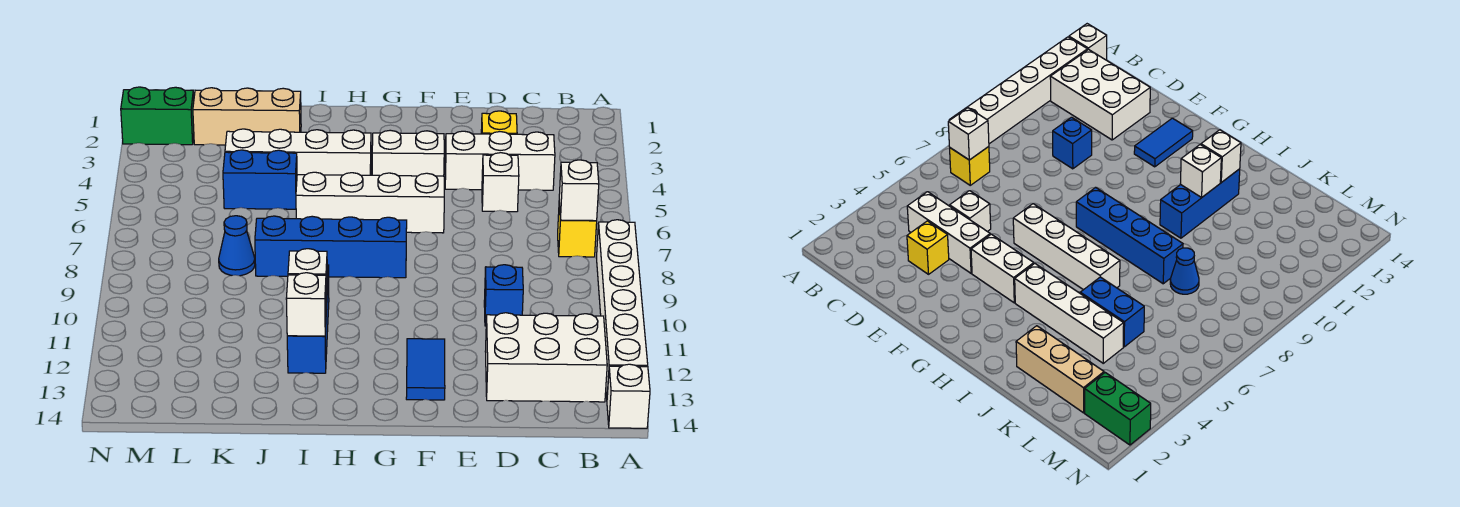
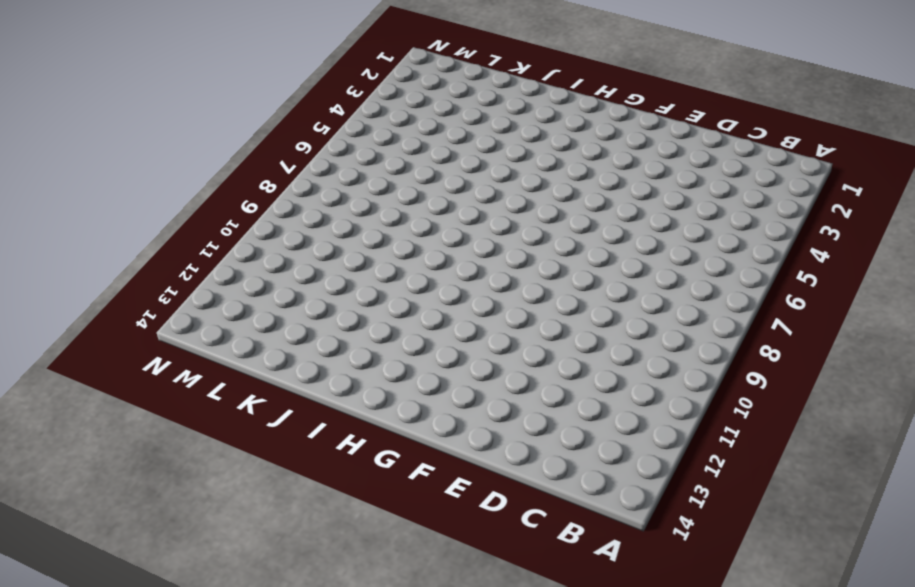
none -> white brick A8:A13 level 1
none -> white brick A14 level 1
none -> yellow brick B7 level 1

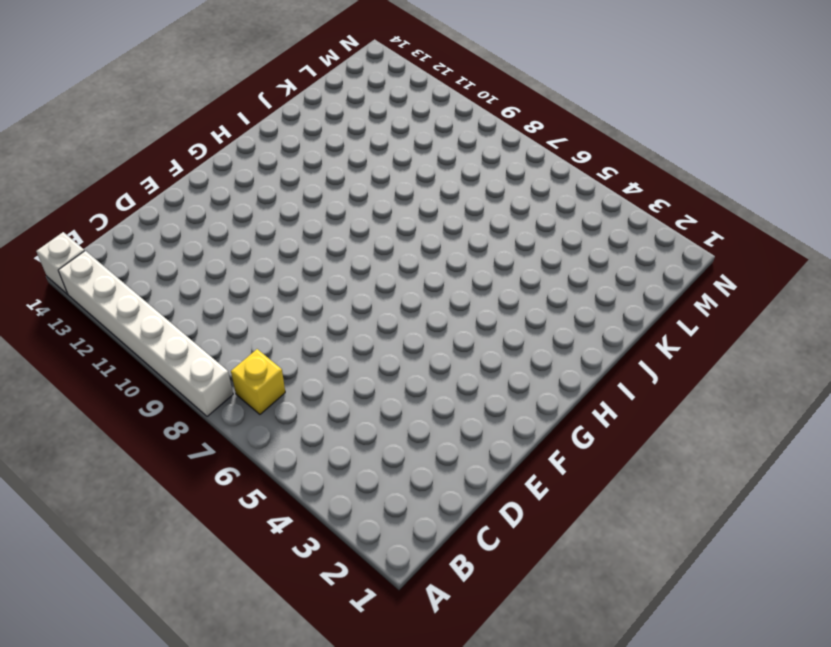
none -> white brick B12:D13 level 1
none -> white brick C4:E4 level 1
none -> yellow brick D3 level 1

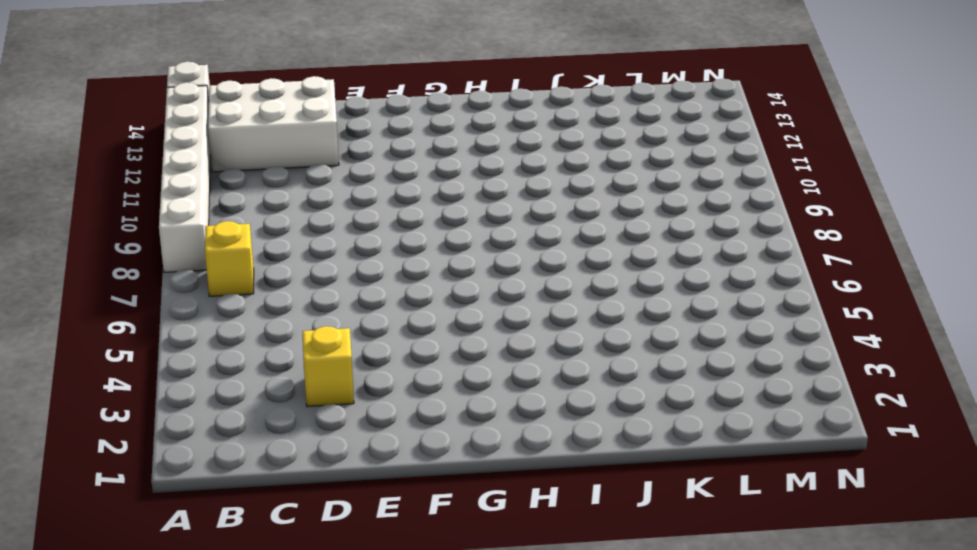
none -> white brick C4:E4 level 1
none -> white brick D5 level 1
none -> blue brick D10 level 1

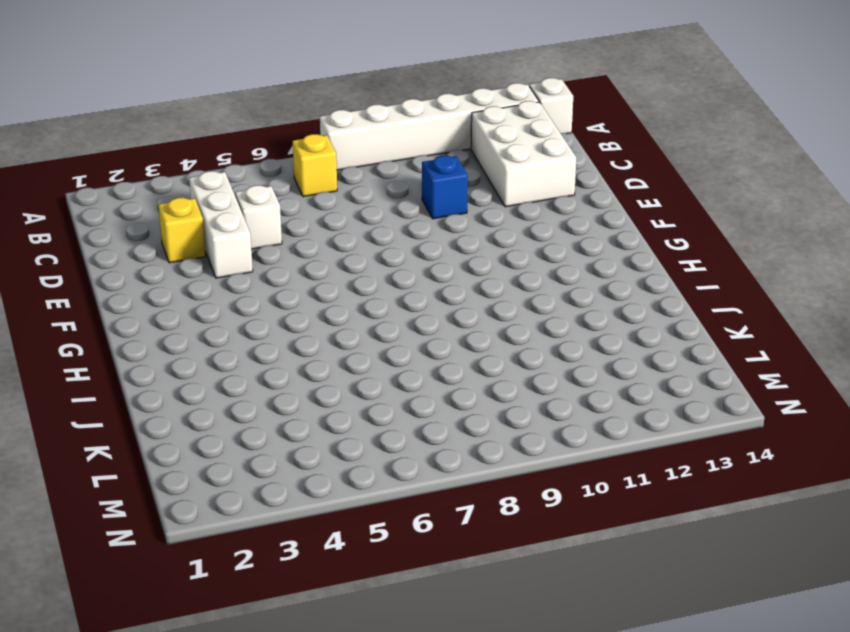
none -> white brick F4:G4 level 1
none -> white brick F6:I6 level 1
none -> blue tile F12:F13 level 1

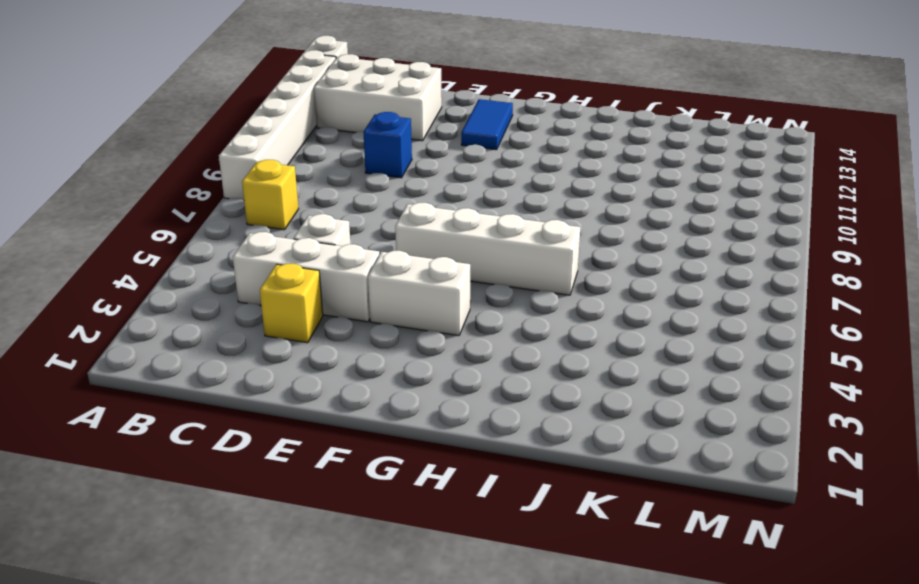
none -> blue brick G8:J8 level 1
none -> white brick H4:K4 level 1
none -> blue brick I10:I12 level 1

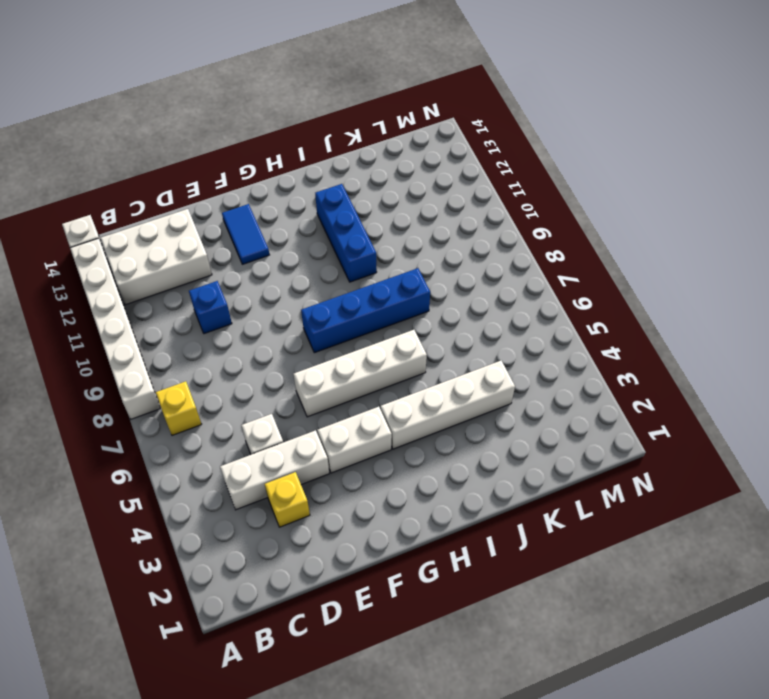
none -> tan brick J2:L2 level 1
none -> blue brick J5:K5 level 1
none -> blue cone K8 level 1

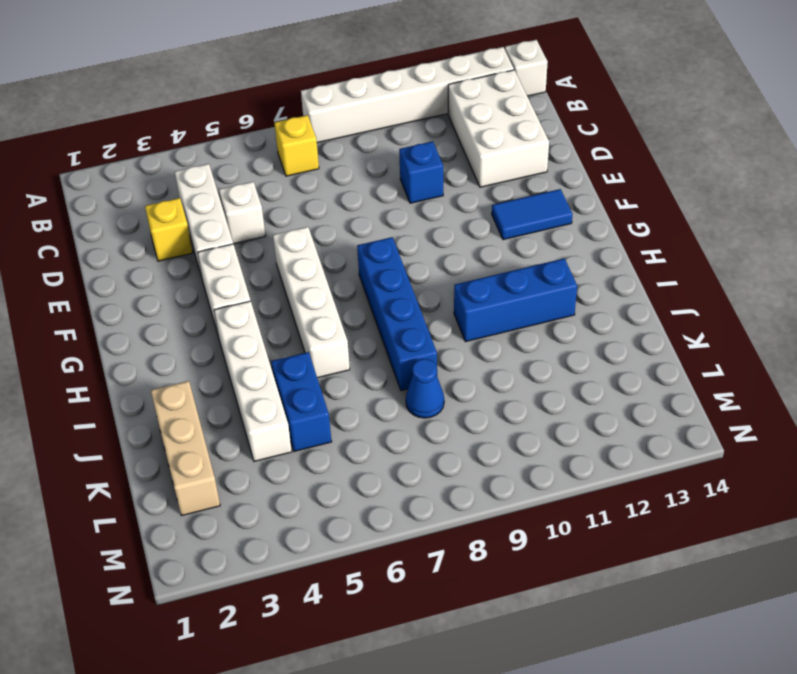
none -> green brick M2:N2 level 1
none -> white brick B7 level 2
none -> white brick I11 level 2

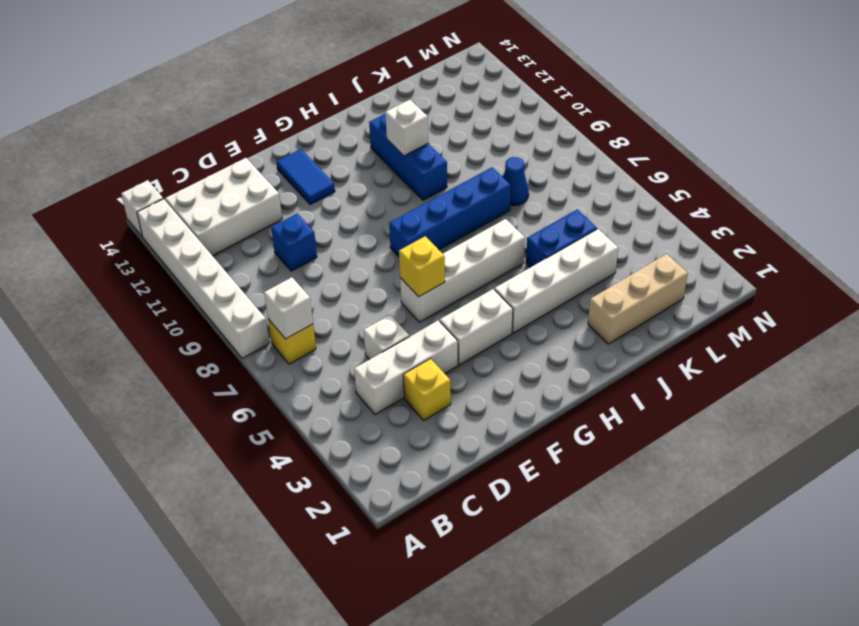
yellow brick F6 level 2 -> none
none -> green brick M2:N2 level 1
none -> white brick I12 level 2

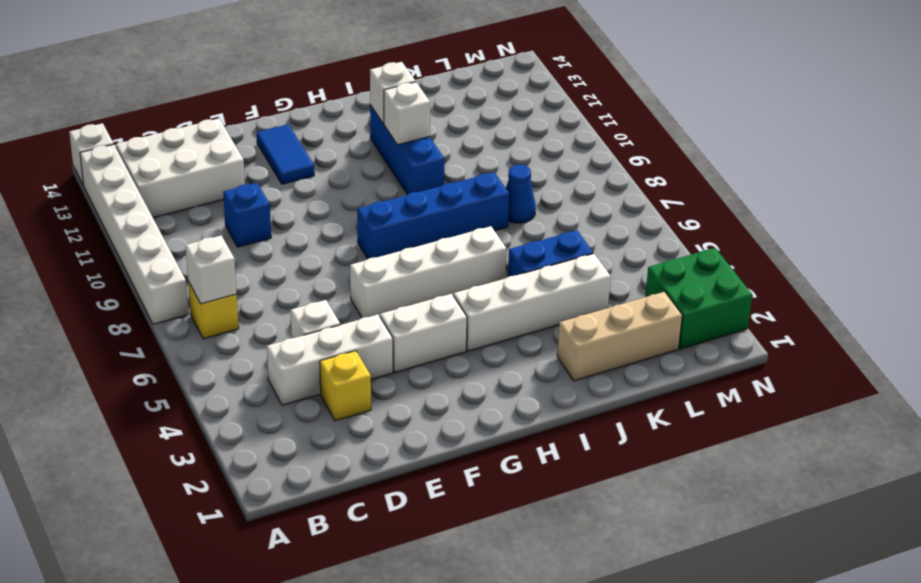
green brick M2:N3 level 1 -> green brick M2:N2 level 1

